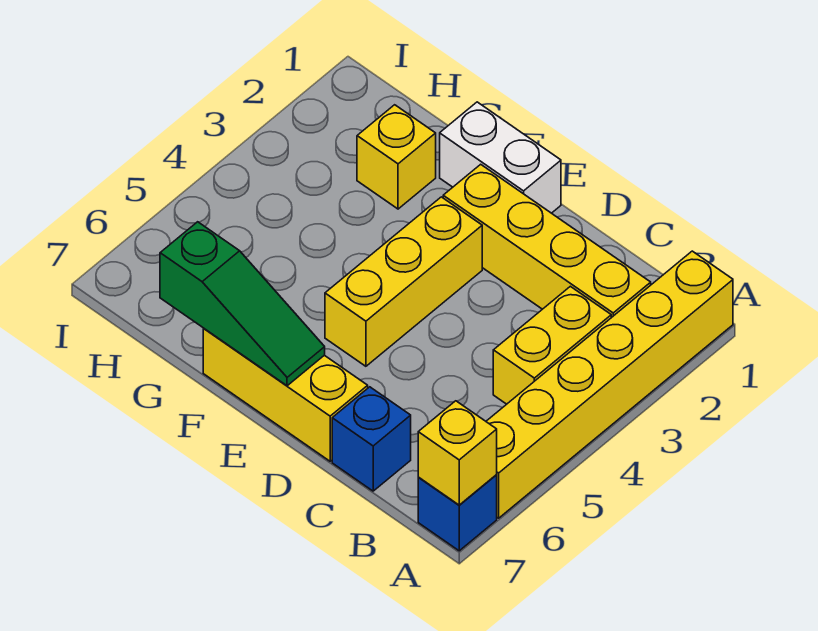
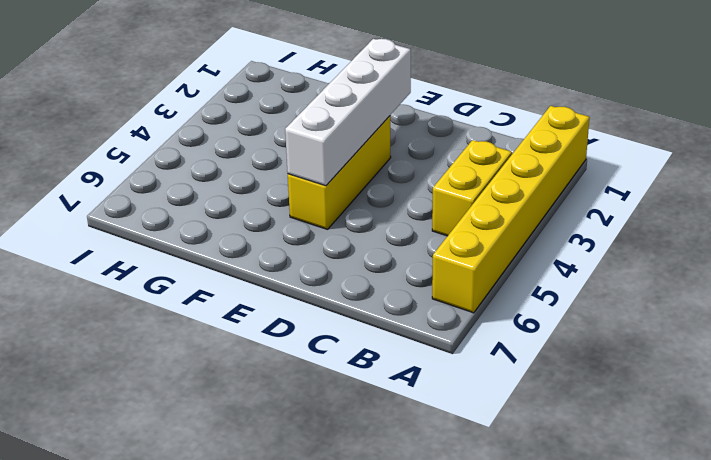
white brick E2:E5 level 2 -> none
none -> blue brick A7 level 1
none -> yellow brick B2:E2 level 1

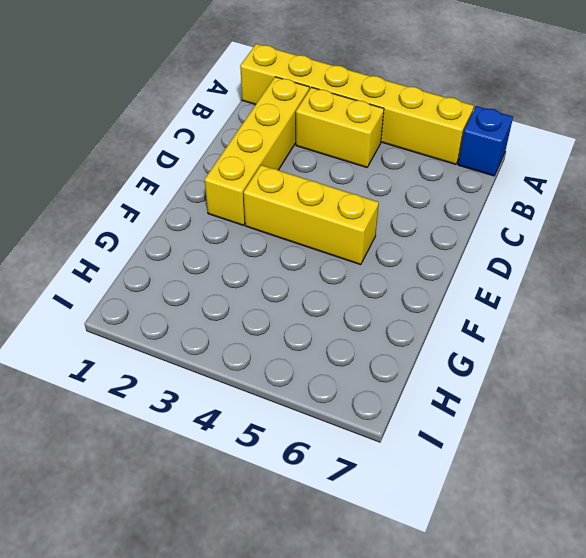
none -> blue brick C7 level 1
none -> yellow brick D7:F7 level 1

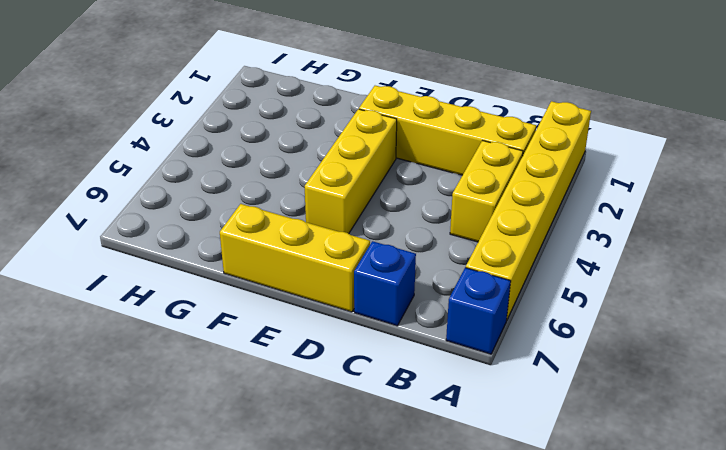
none -> white brick E1:F1 level 1
none -> yellow brick G2 level 1

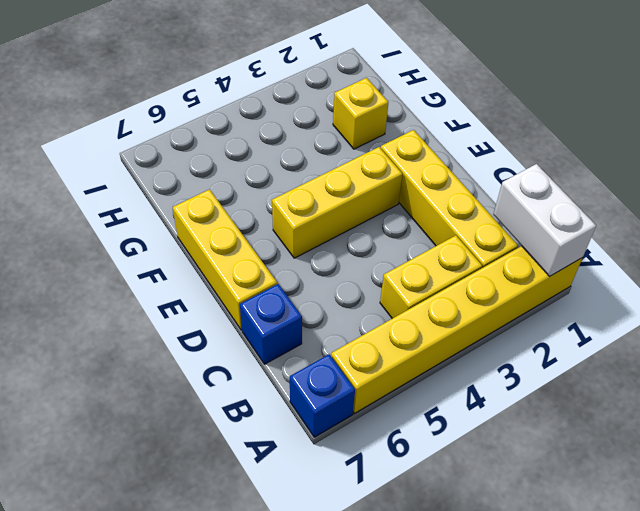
white brick A1:B1 level 2 -> white brick E1:F1 level 1
none -> yellow brick A7 level 2
none -> green slope E7:G7 level 2 top G

